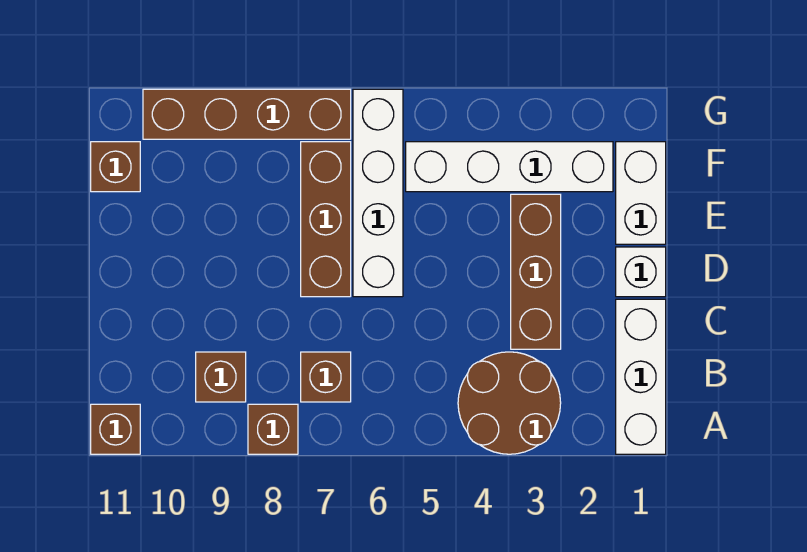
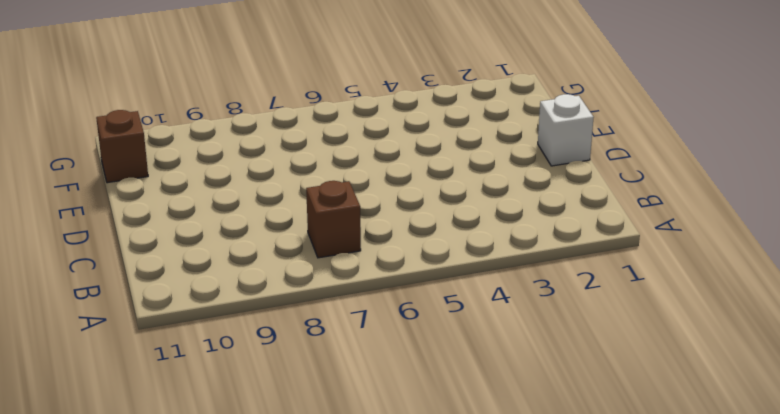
none -> white brick A1:C1 level 1
none -> brown round brick A3:B4 level 1
none -> brown brick A8 level 1

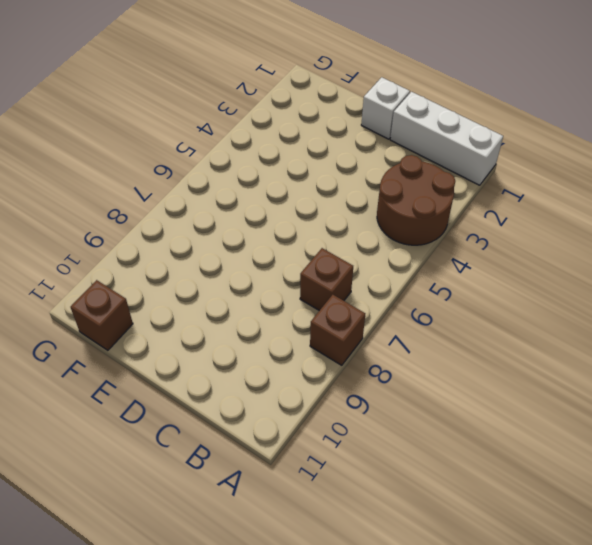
none -> brown brick A11 level 1
none -> brown brick B9 level 1
none -> brown brick C3:E3 level 1

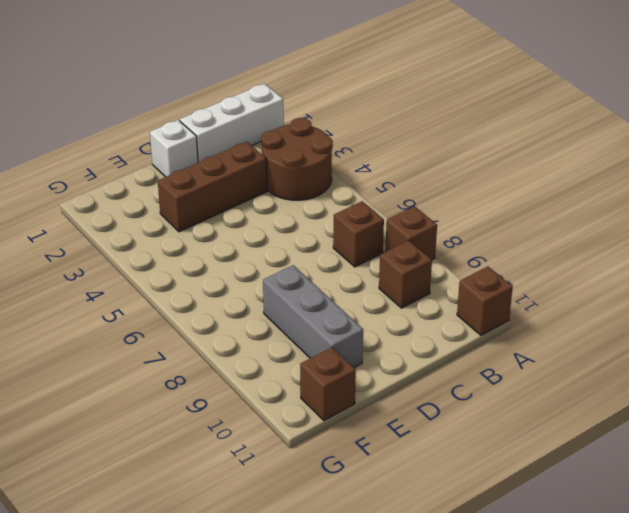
grey brick E8:E10 level 1 -> none
none -> white brick D6:G6 level 1
none -> brown brick D7:F7 level 1
none -> white brick E1:F1 level 1

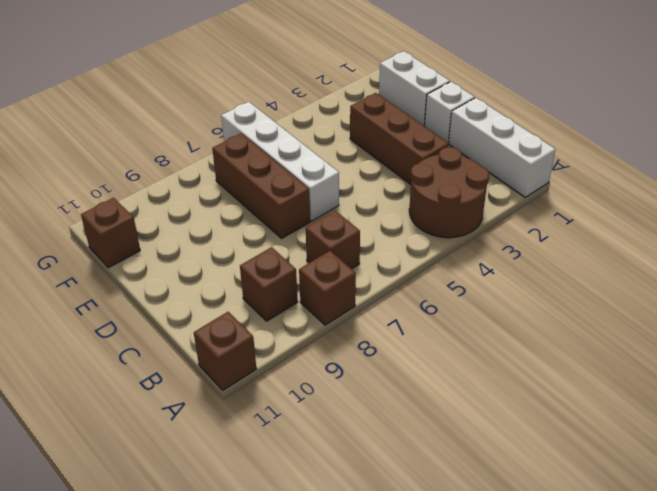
none -> white brick F2:F5 level 1
none -> brown brick G7:G10 level 1

